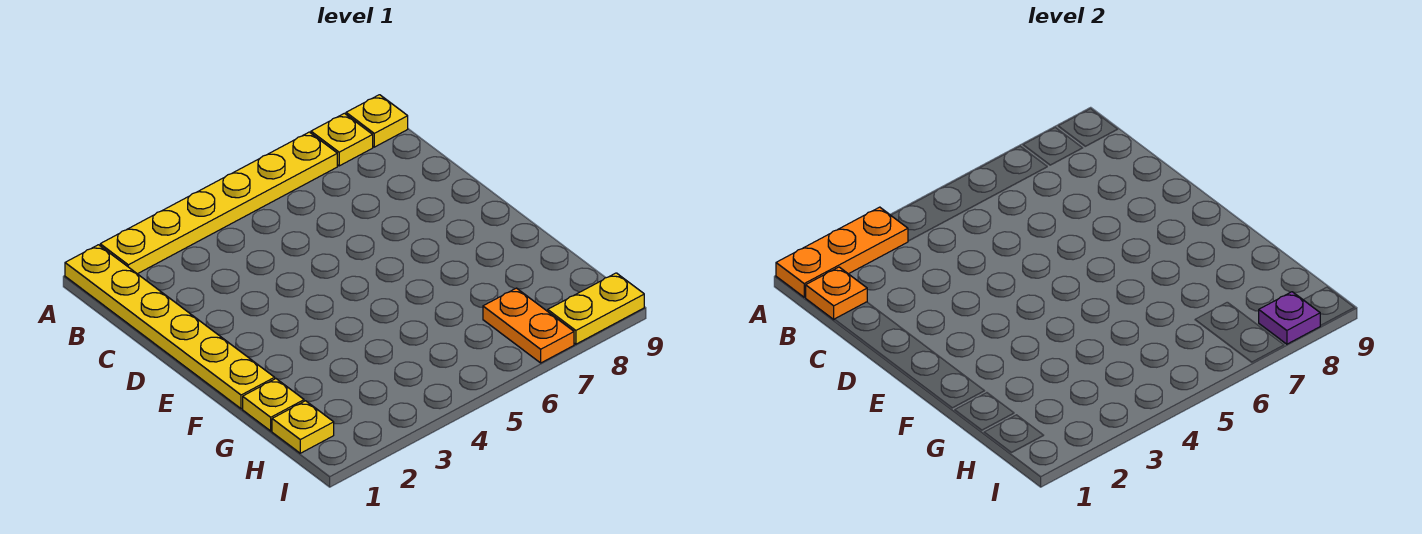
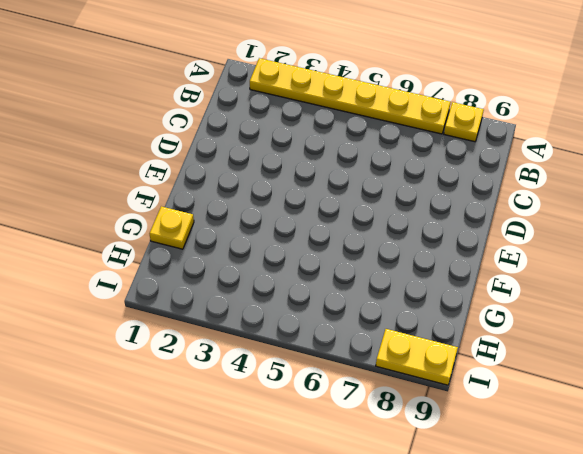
none -> yellow plate A1:F1 level 1
none -> yellow plate A9 level 1

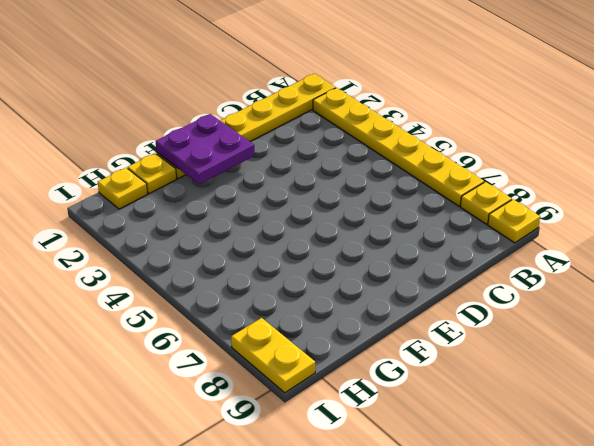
purple plate E1:F2 level 2 -> none
none -> orange plate H7:I7 level 1
none -> orange plate A1:A3 level 2

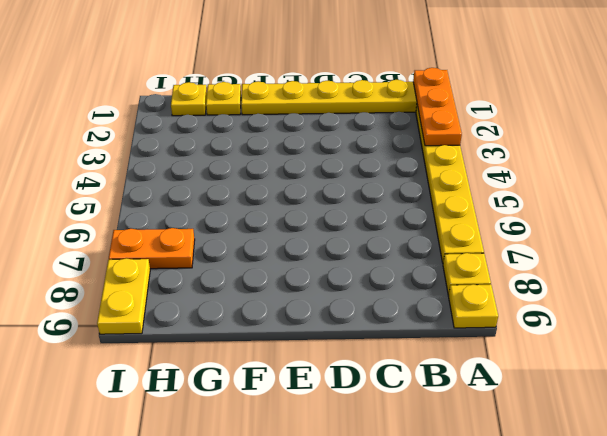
none -> orange plate B1 level 2
none -> purple plate I8 level 2

